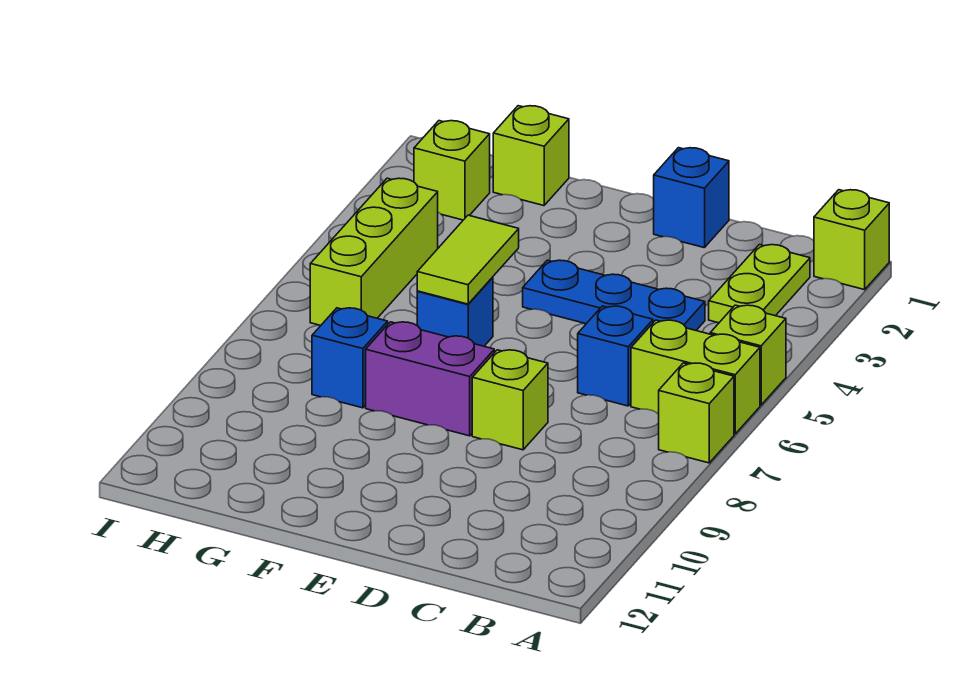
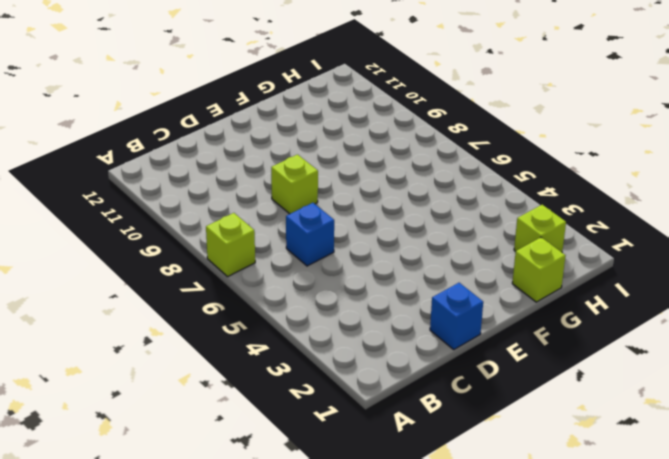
none -> lime brick A1 level 1
none -> lime brick A5 level 1
none -> lime brick A6:B6 level 1

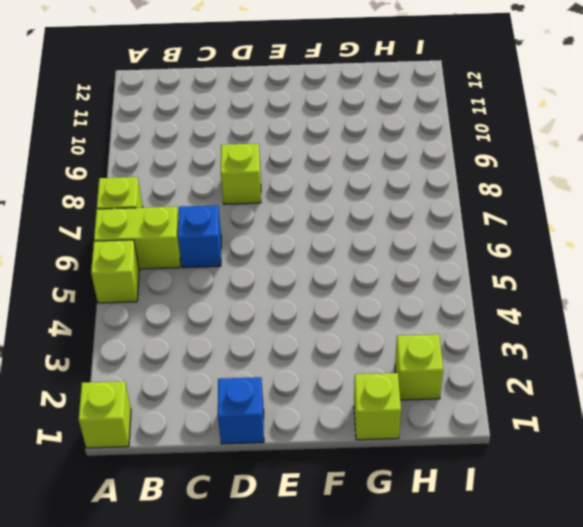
none -> lime plate B2:B3 level 1
none -> blue plate C4:E4 level 1
none -> purple brick E8:F8 level 1

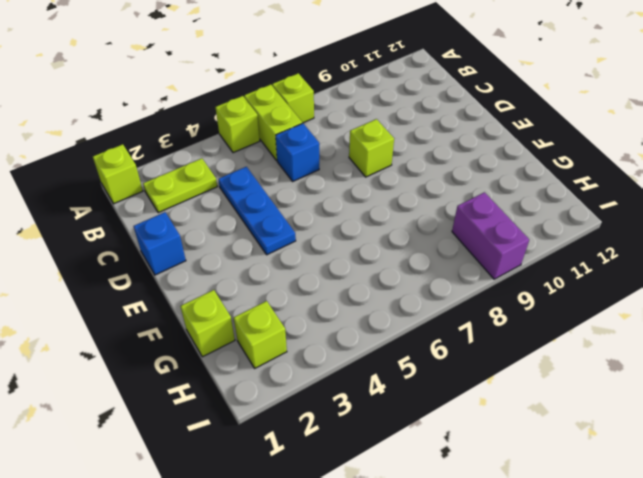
purple brick H9:I9 level 1 -> purple brick E8:F8 level 1
none -> blue brick F6 level 1
none -> blue brick G8 level 1
none -> lime brick H4:H6 level 1

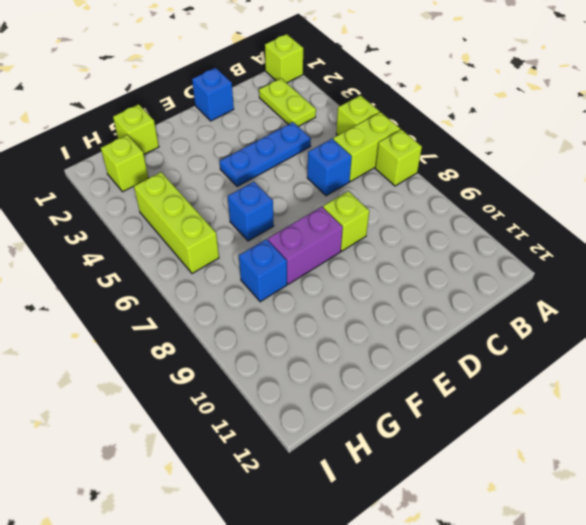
none -> lime tile F5:F6 level 2

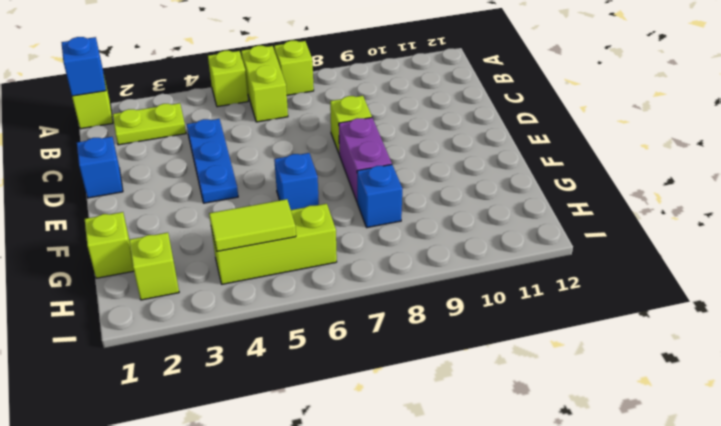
blue brick A1 level 2 -> blue brick C6 level 1
lime tile H4:H5 level 2 -> lime tile F5:F6 level 2

